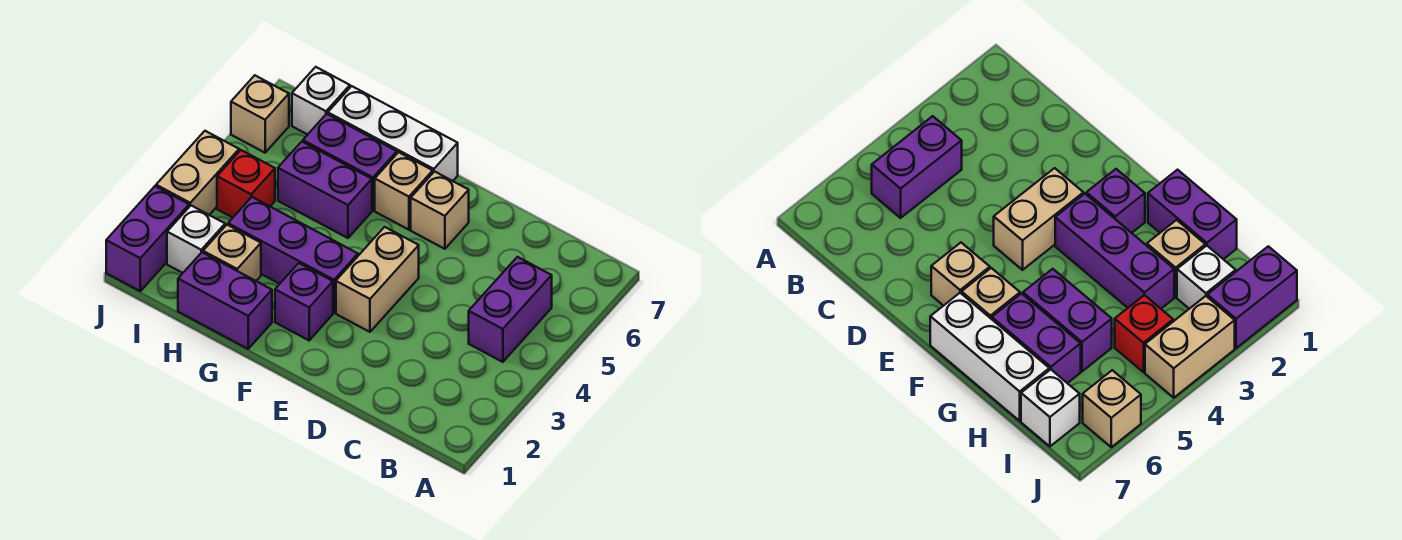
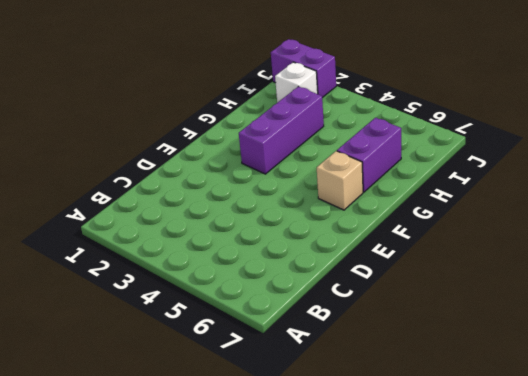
none -> purple brick B4:B5 level 1
none -> tan brick E3:E4 level 1
none -> tan brick E6 level 1

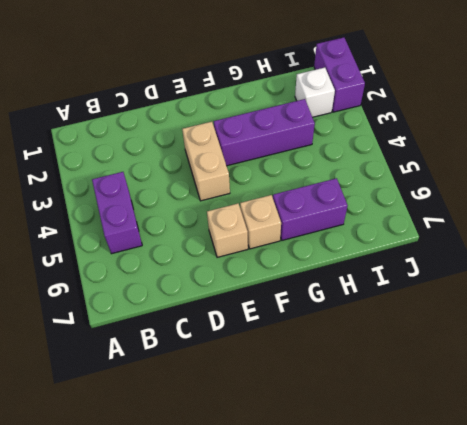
none -> purple brick F2 level 1
none -> white brick F7:H7 level 1
none -> purple brick G1:H1 level 1

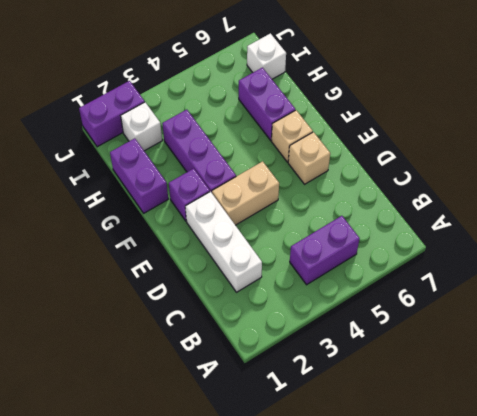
white brick C2:E2 level 1 -> white brick F7:H7 level 1
none -> purple brick G5:H5 level 1
none -> tan brick H2 level 1
none -> red brick I4 level 1

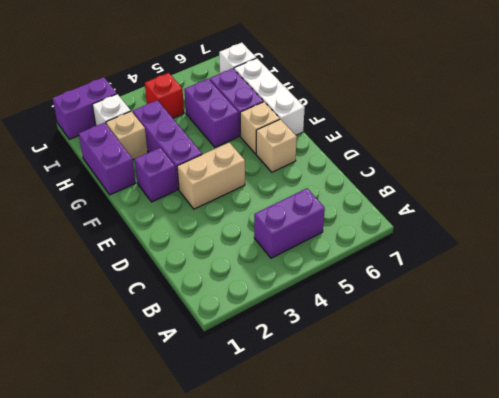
none -> tan brick J3:J4 level 1
none -> tan brick J6 level 1

